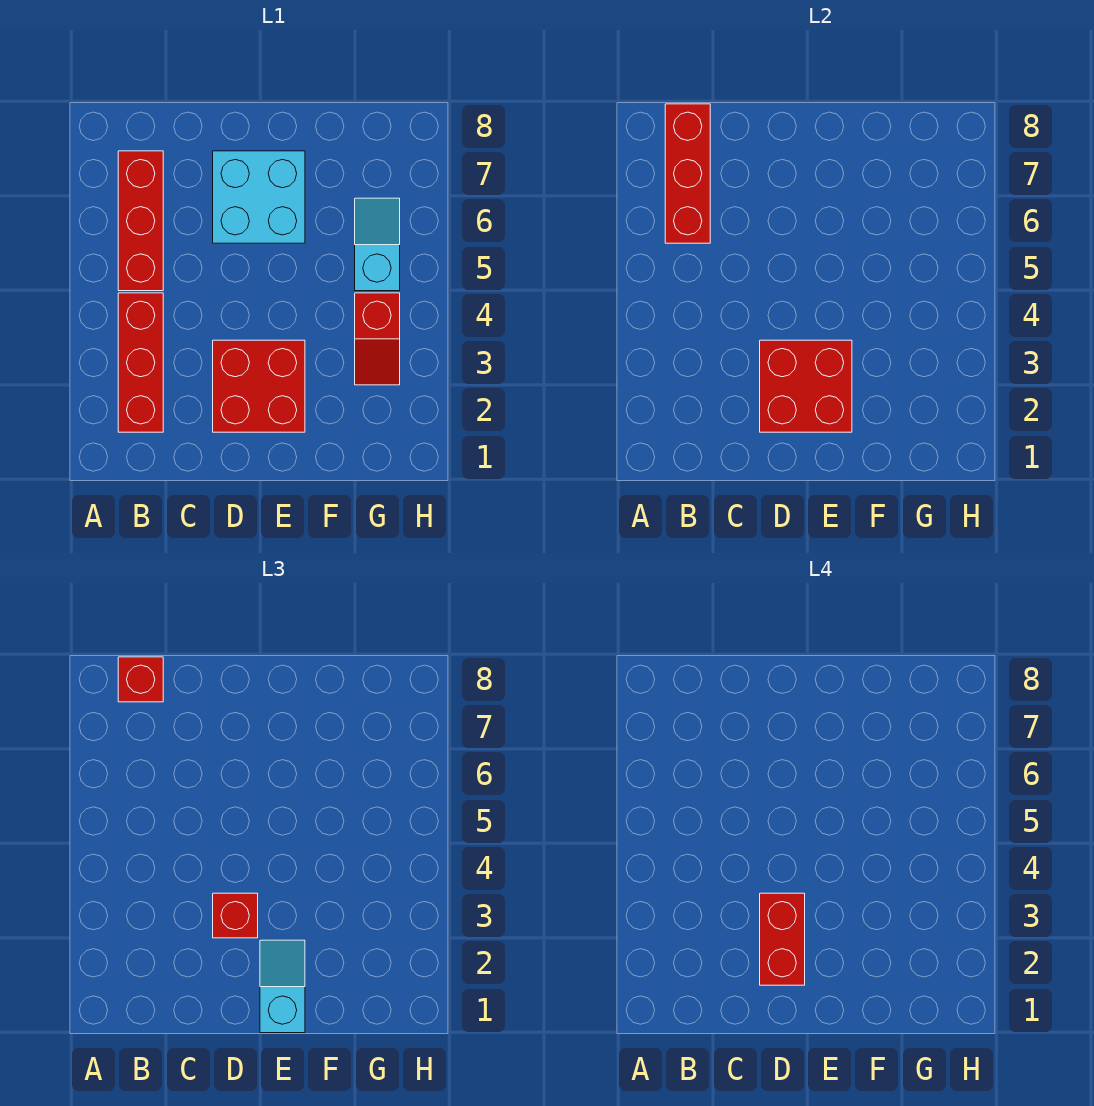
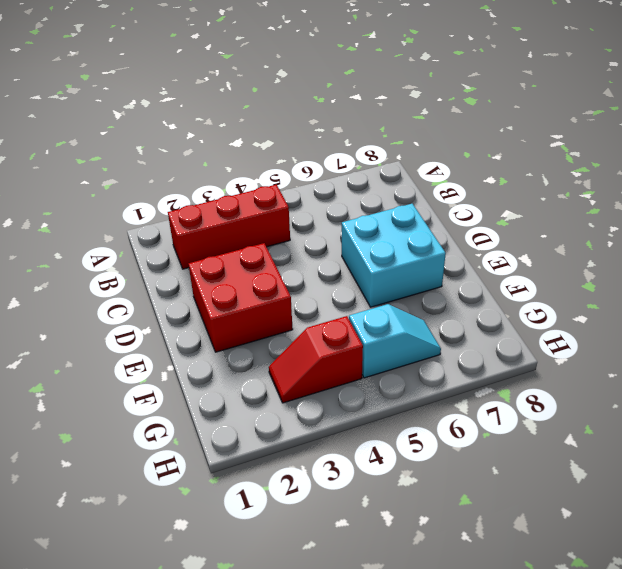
none -> red brick B5:B7 level 1
none -> red brick B6:B8 level 2
none -> red brick D2:E3 level 2

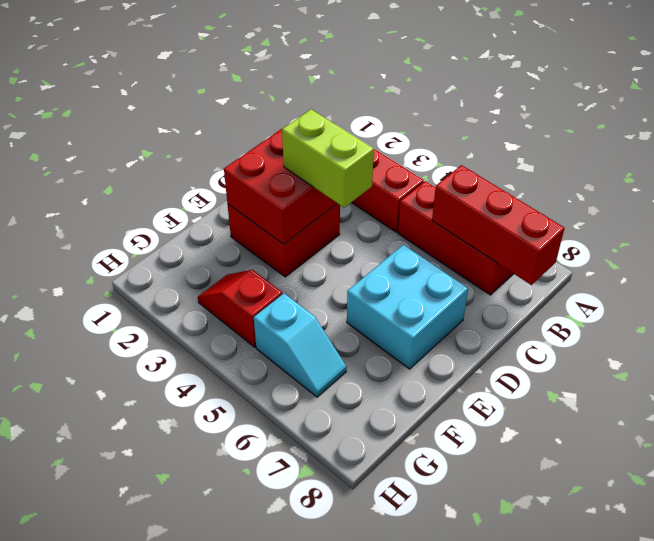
lime brick D3:D4 level 3 -> red brick D3 level 3
none -> red brick B8 level 3
none -> cyan slope E1:E2 level 3 top 1
none -> red brick D2:D3 level 4

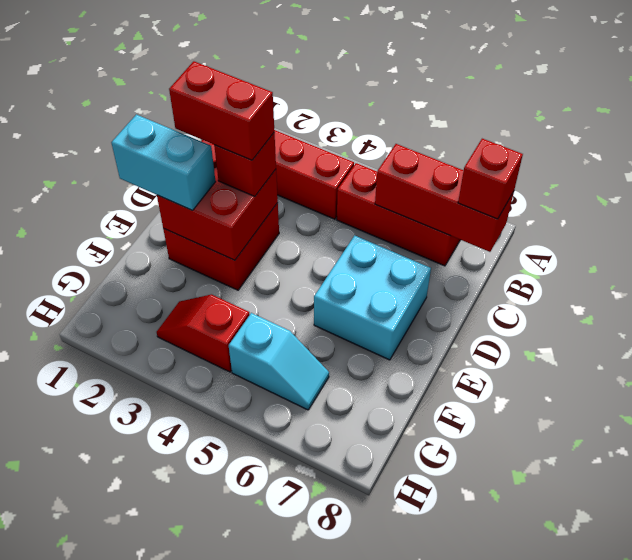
cyan brick E1:E2 level 3 -> cyan slope E1:E2 level 3 top 1

